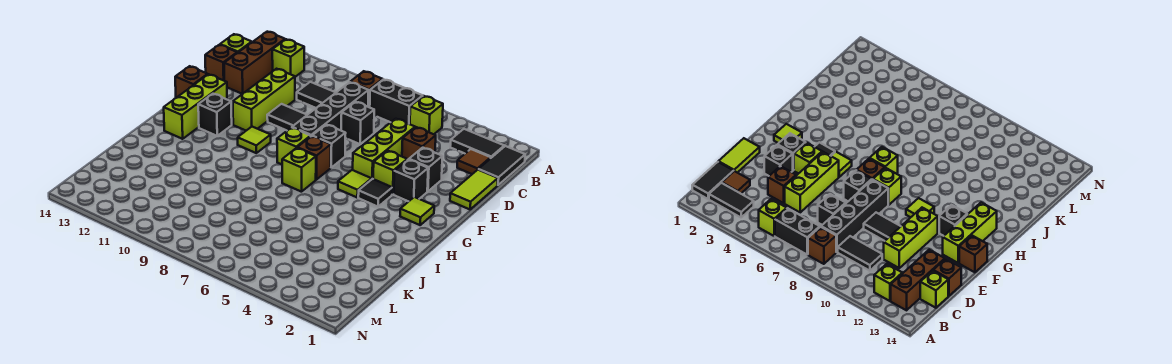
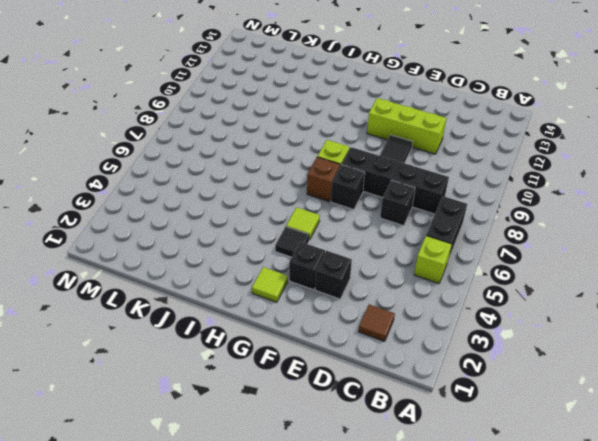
none -> black tile B1:C1 level 1
none -> black tile B2:B3 level 1
none -> brown brick B8 level 1
none -> lime brick B12 level 1

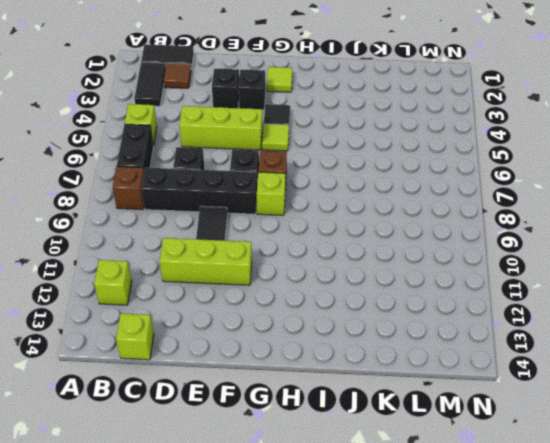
none -> brown brick B13:D13 level 1
none -> black tile C9:C10 level 1
none -> lime tile D1:E1 level 1
none -> brown brick D4 level 1

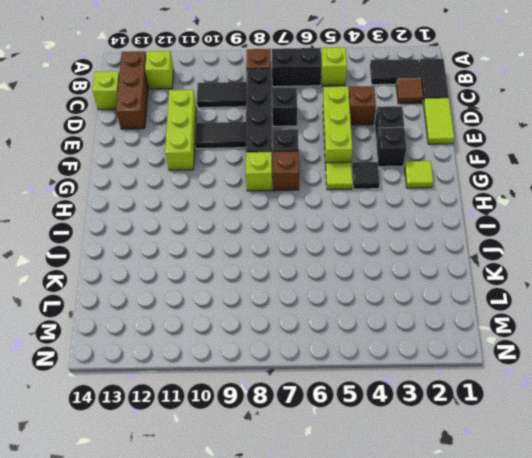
none -> brown brick D14 level 1
none -> lime brick F4 level 1
none -> lime brick F13:H13 level 1
none -> brown brick F14 level 1

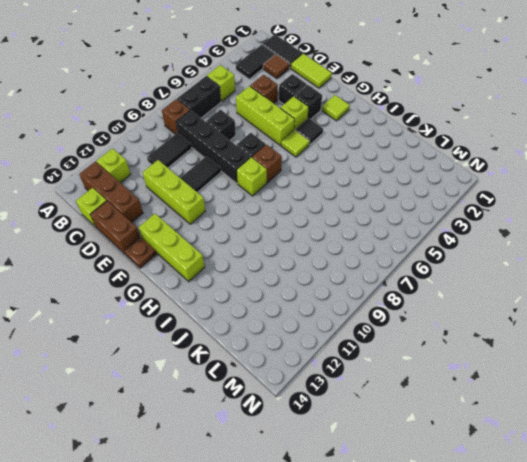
brown brick D14:E14 level 1 -> brown brick D14 level 1
brown plate F14 level 1 -> brown brick F14 level 1
none -> lime tile G10 level 1
none -> black brick G12 level 1
none -> lime brick H7 level 1

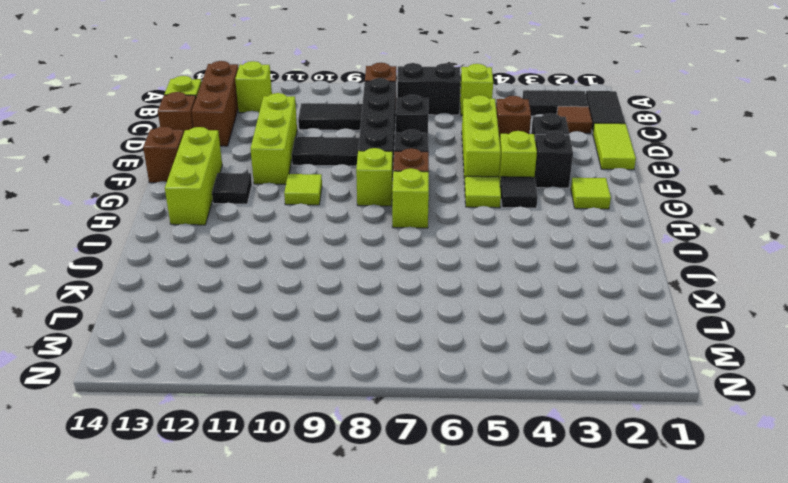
black tile G12 level 1 -> black brick G12 level 1

